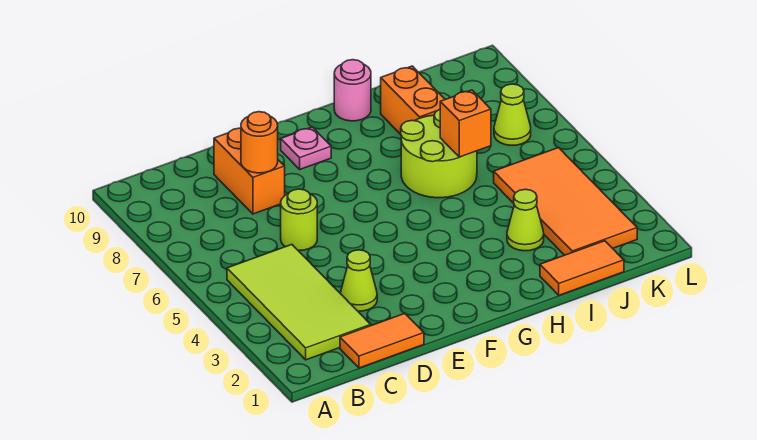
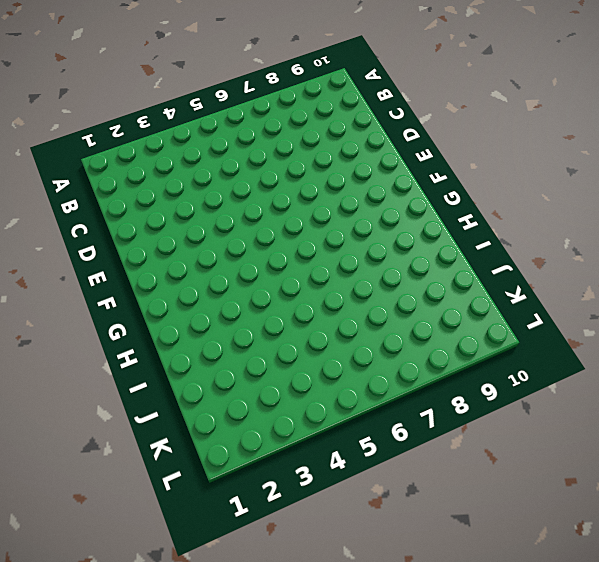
none -> lime tile B2:C5 level 1
none -> orange tile C1:D1 level 1
none -> lime cone D3 level 1

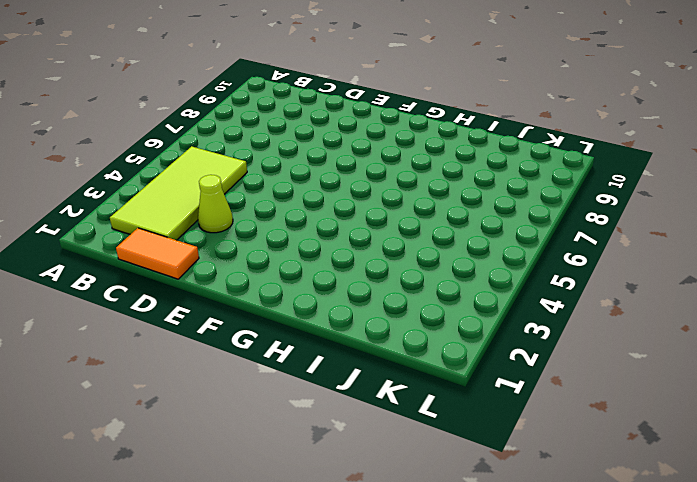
none -> lime round brick D6 level 1
none -> orange brick D8:D9 level 1
none -> pink plate F9 level 1

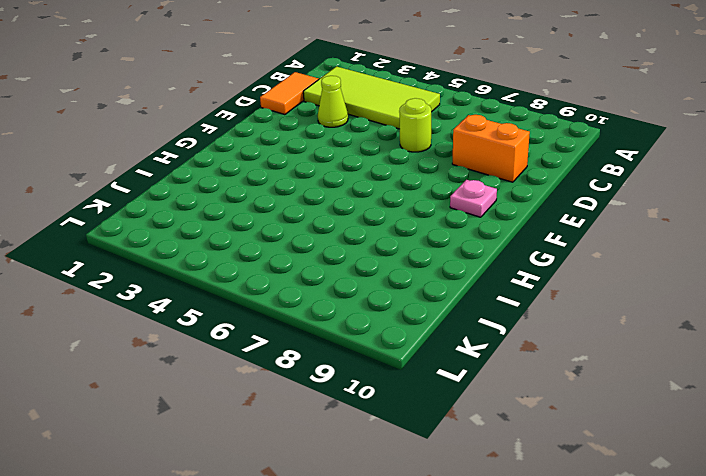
none -> lime round brick H6:I7 level 1
none -> pink round brick H10 level 1
none -> orange tile I1:J1 level 1

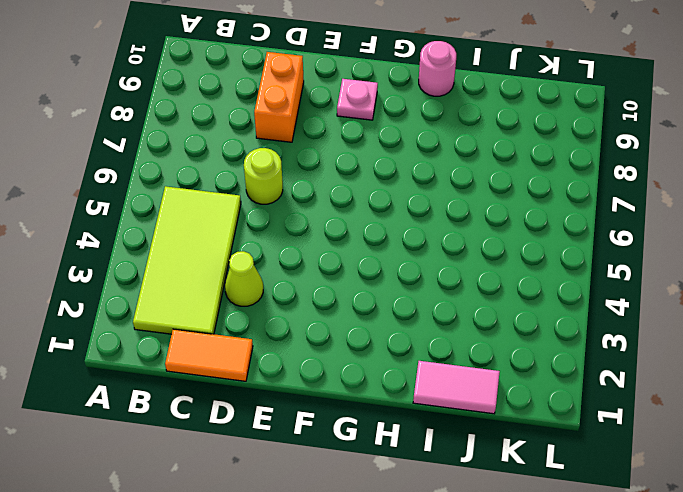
pink tile I1:J1 level 1 -> orange tile I1:J1 level 1
none -> lime round brick H6:I7 level 1
none -> lime cone I3 level 1
none -> orange brick I8:I9 level 1

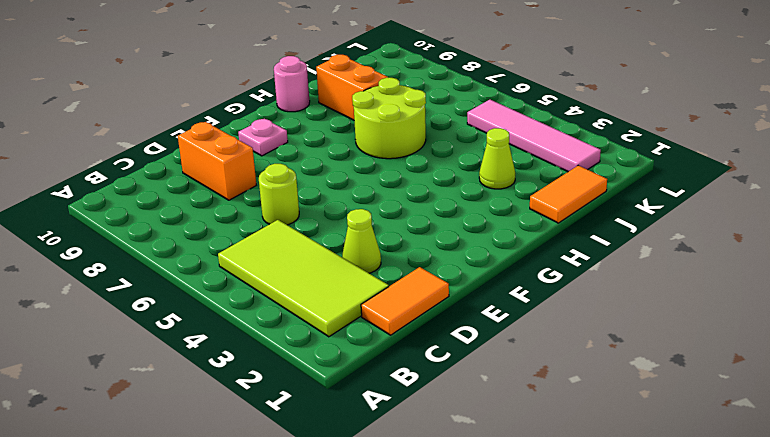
pink tile K2:K5 level 1 -> orange tile J2:K5 level 1
none -> lime cone K7 level 1
none -> orange round brick D8 level 2
none -> orange brick I6 level 2

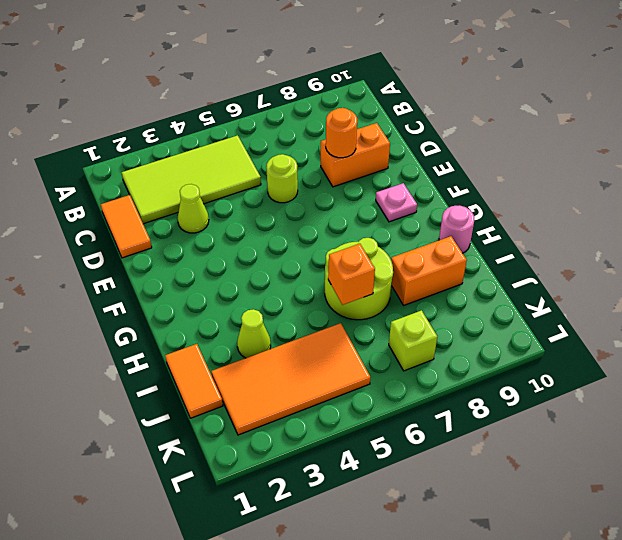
lime brick K7 level 1 -> lime cone K7 level 1

